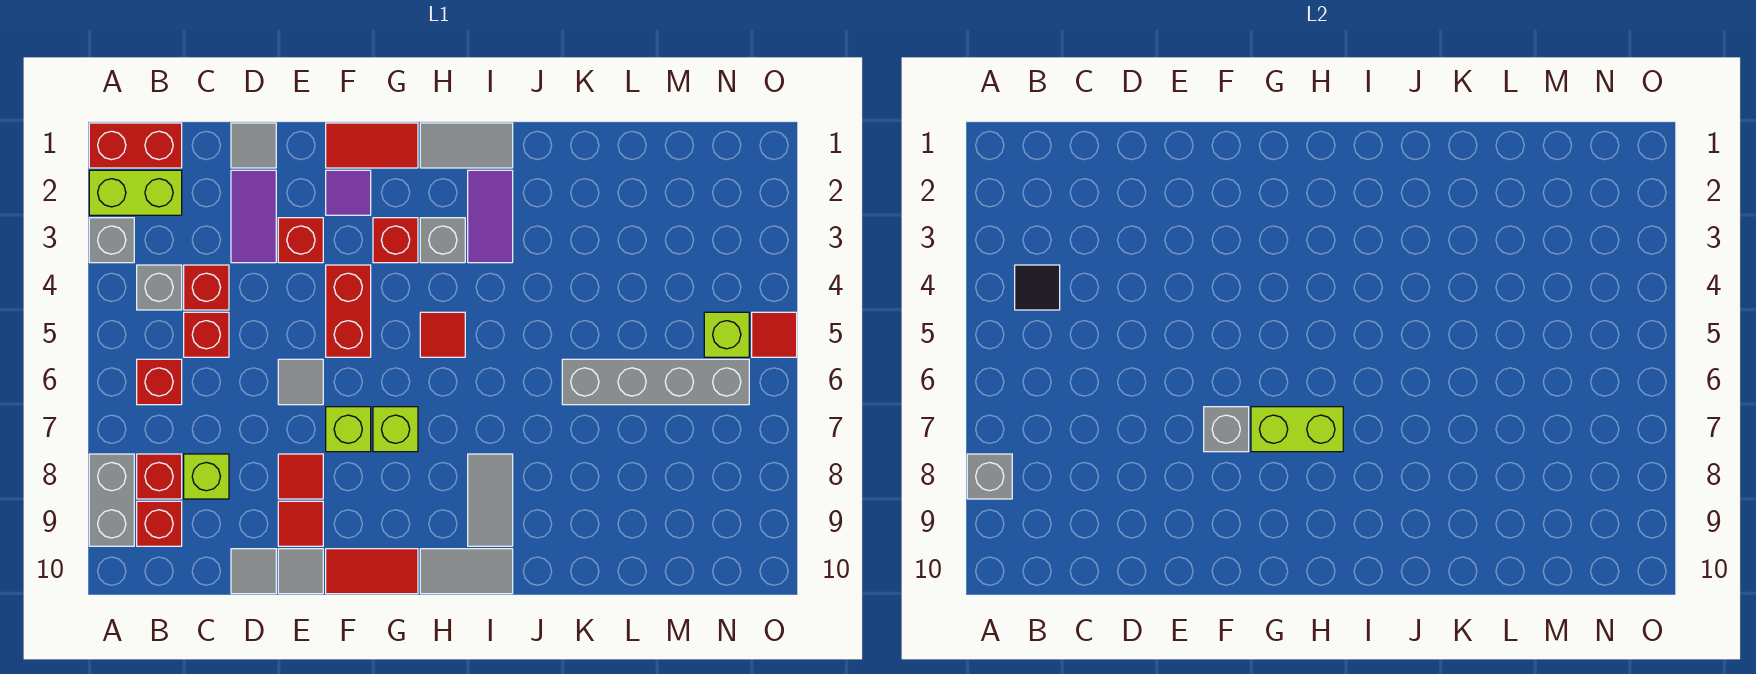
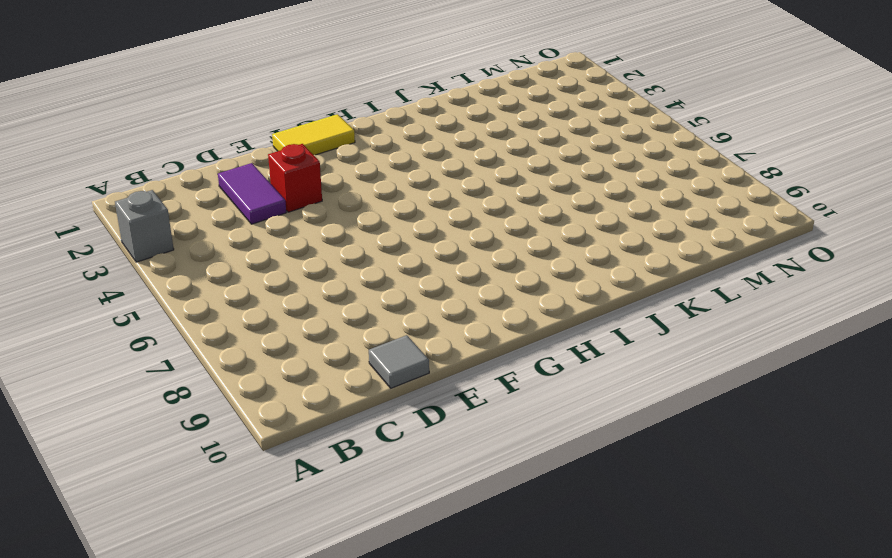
yellow tile F1:G1 level 1 -> red tile F1:G1 level 1
none -> red brick A1:B1 level 1
none -> lime brick A2:B2 level 1
none -> grey brick A8:A9 level 1
none -> grey brick B4 level 1

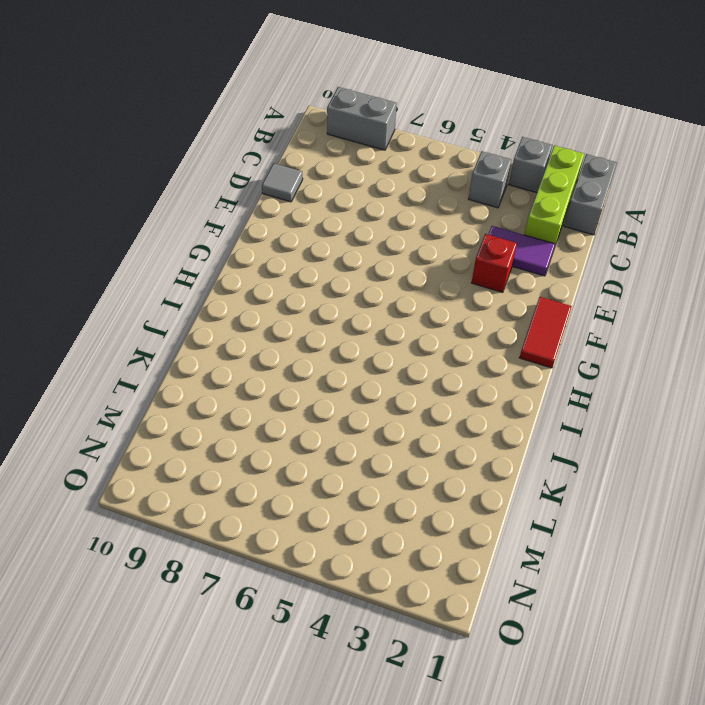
grey brick A1:B1 level 1 -> red brick A1:B1 level 1
lime brick A2:C2 level 1 -> lime brick A2:B2 level 1
none -> red brick B6 level 1
none -> red brick B8 level 1
none -> red brick B9 level 1
none -> red brick C4 level 1

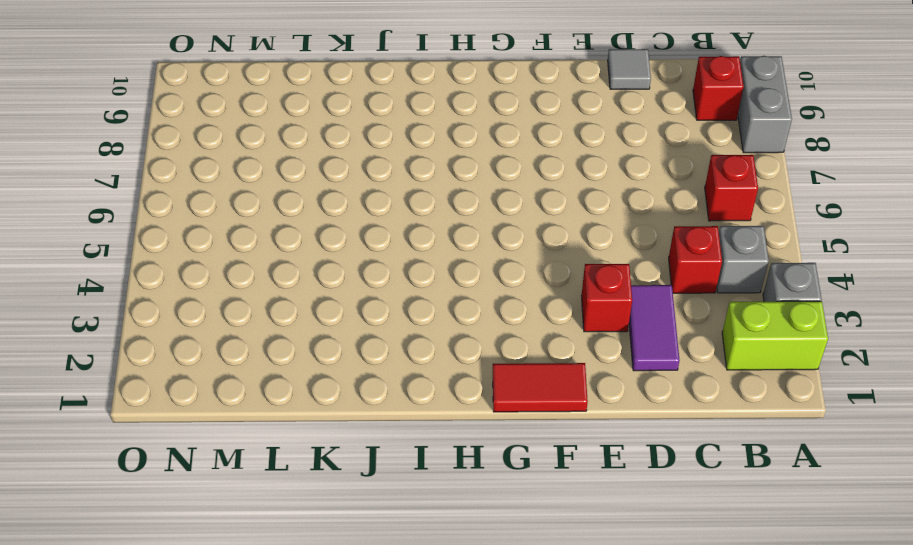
none -> red brick A1:B1 level 1
none -> red brick B8 level 1
none -> red brick C5 level 1
none -> lime brick C8 level 1

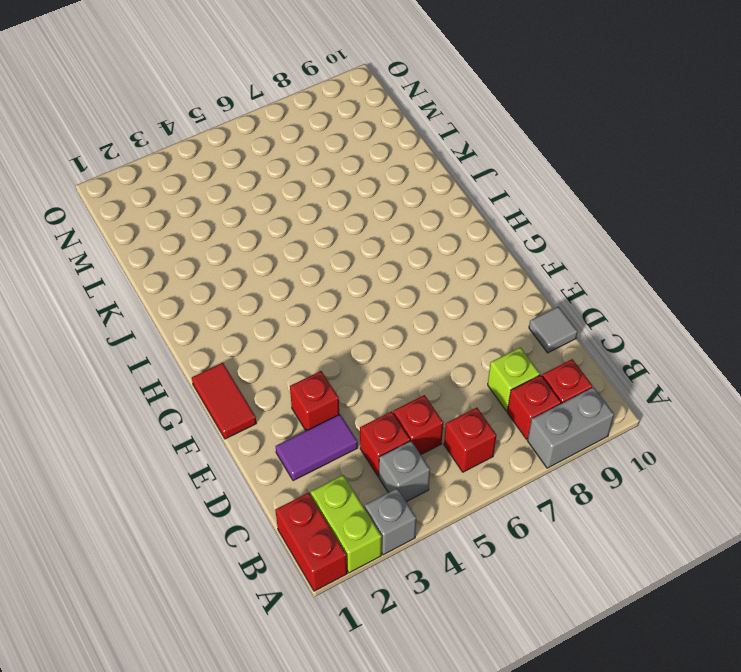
none -> grey tile D1 level 1
none -> grey tile E6 level 1
none -> red tile E8 level 1
none -> red tile E9 level 1

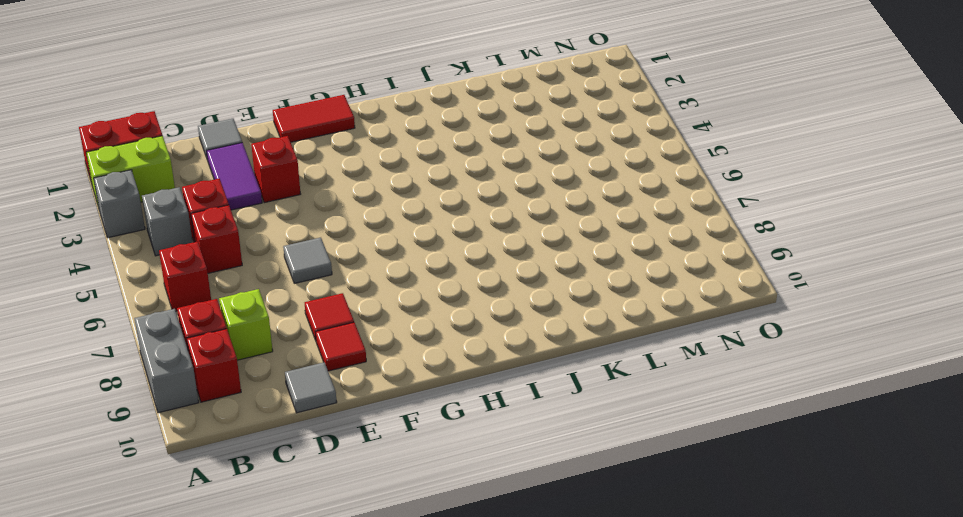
none -> grey tile E10 level 1
none -> purple tile F2 level 1
none -> red brick F4:F5 level 1
none -> lime brick F7 level 1

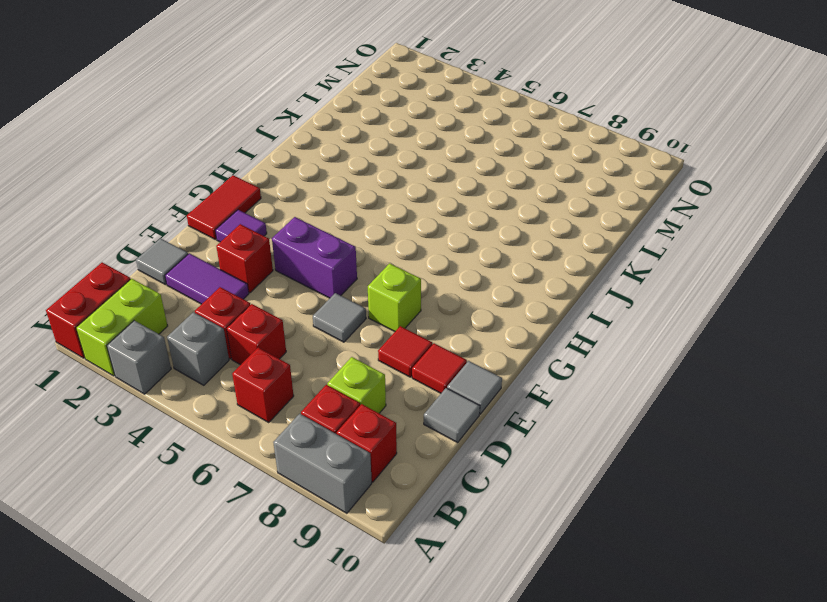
purple brick F4:F5 level 1 -> red brick F4:F5 level 1
none -> red tile F10:G10 level 1
none -> red brick G3 level 1
none -> lime brick G7 level 1
none -> grey tile H1:I1 level 1

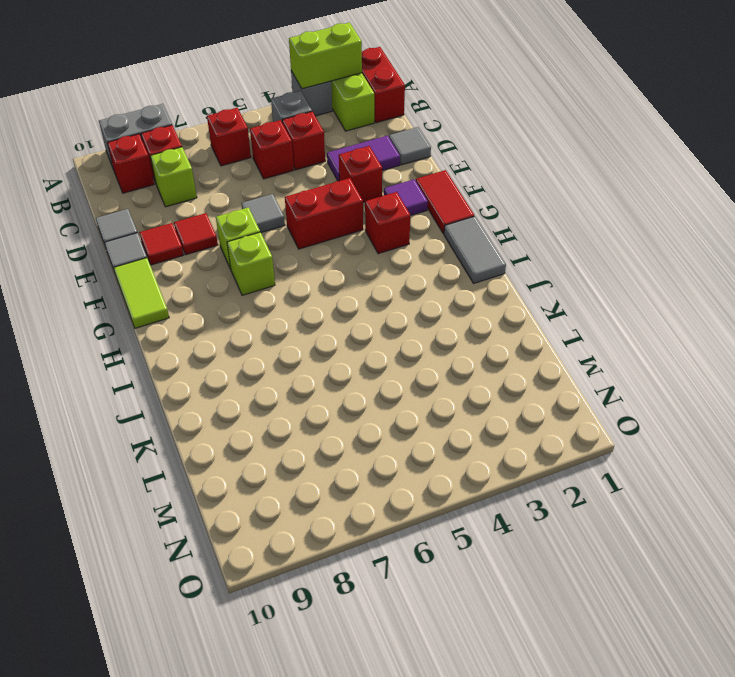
lime brick A2:A3 level 2 -> lime brick G7:H7 level 2
lime tile F10:G10 level 1 -> red tile F10:G10 level 1
none -> grey brick H3 level 1
none -> red tile H5 level 1
none -> grey tile H10:I10 level 1
none -> purple tile I2:I3 level 1

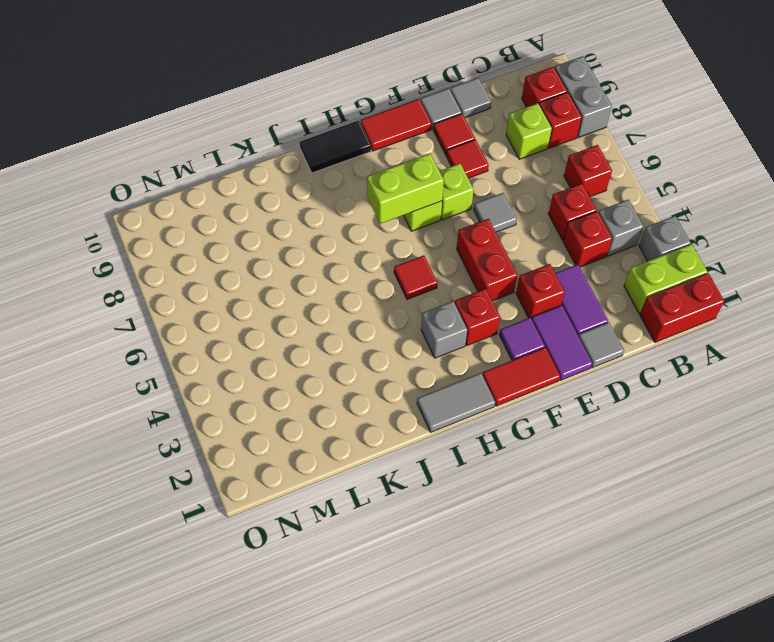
purple tile E1:E2 level 1 -> purple tile I2:I3 level 1
black tile H10:I10 level 1 -> grey tile H10:I10 level 1
none -> grey tile I8:I9 level 1
none -> grey brick K6:N6 level 1
none -> lime brick N5 level 1
none -> red tile O5 level 1

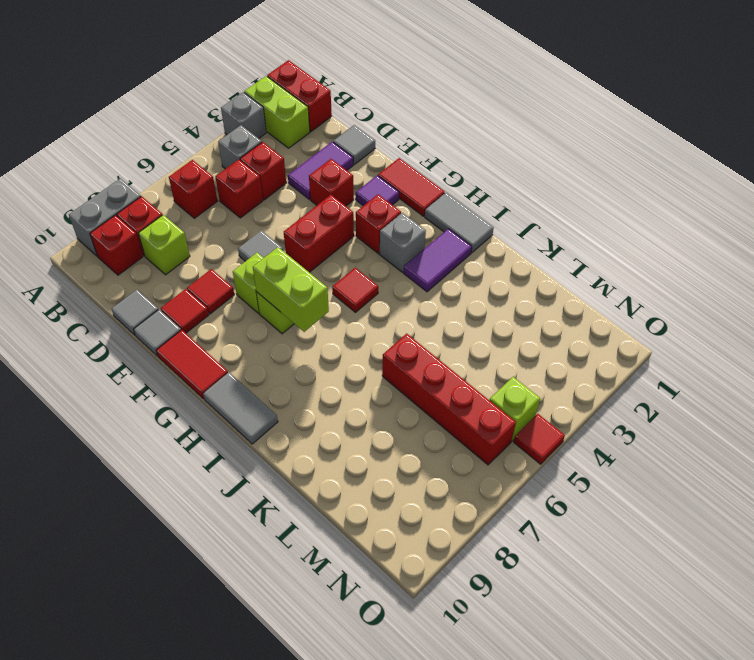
red brick K6:N6 level 1 -> grey brick K6:N6 level 1
none -> grey tile I8:I9 level 1
none -> grey brick A8 level 2
none -> black tile B4 level 2
none -> grey brick F7 level 2

